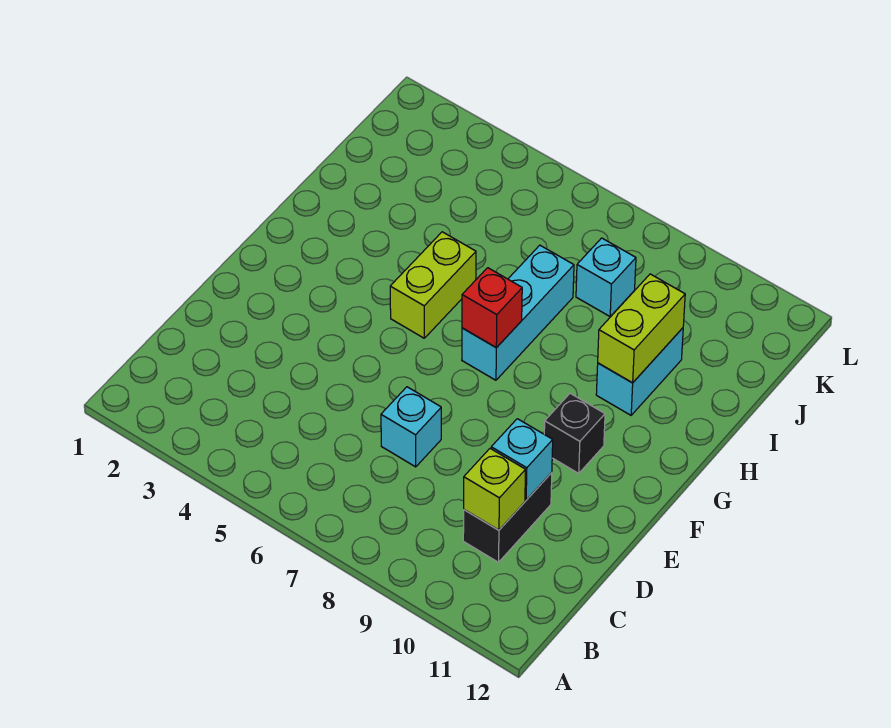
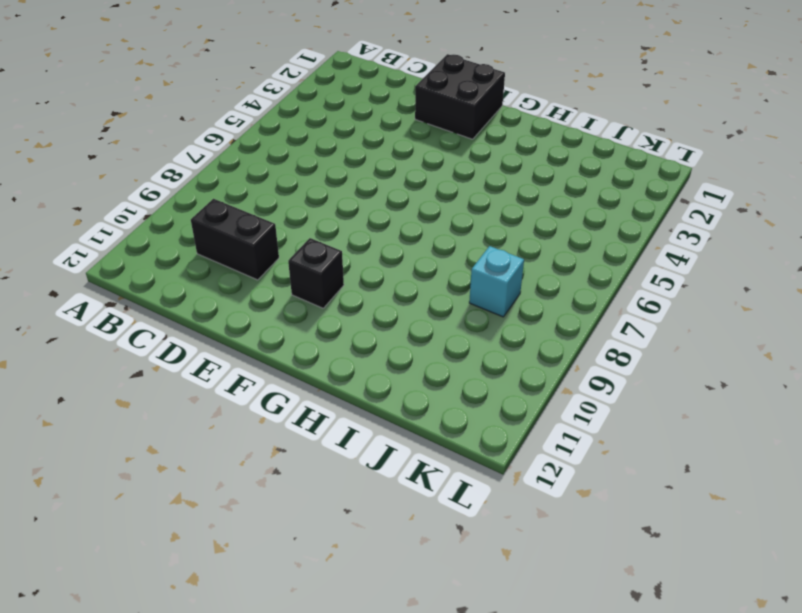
black brick E1:F2 level 1 -> none
none -> cyan brick D7 level 1
none -> lime brick G5:H5 level 1

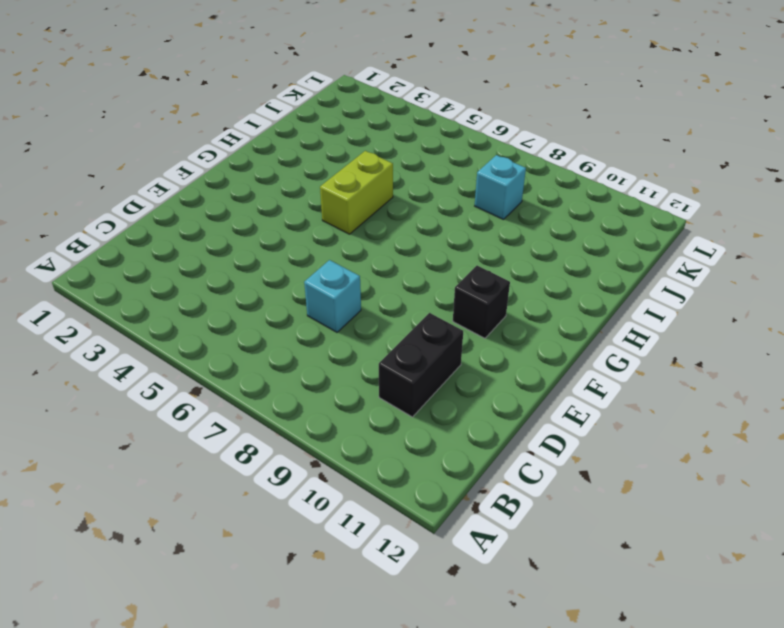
none -> cyan brick G7:I7 level 1
none -> cyan brick H10:I10 level 1

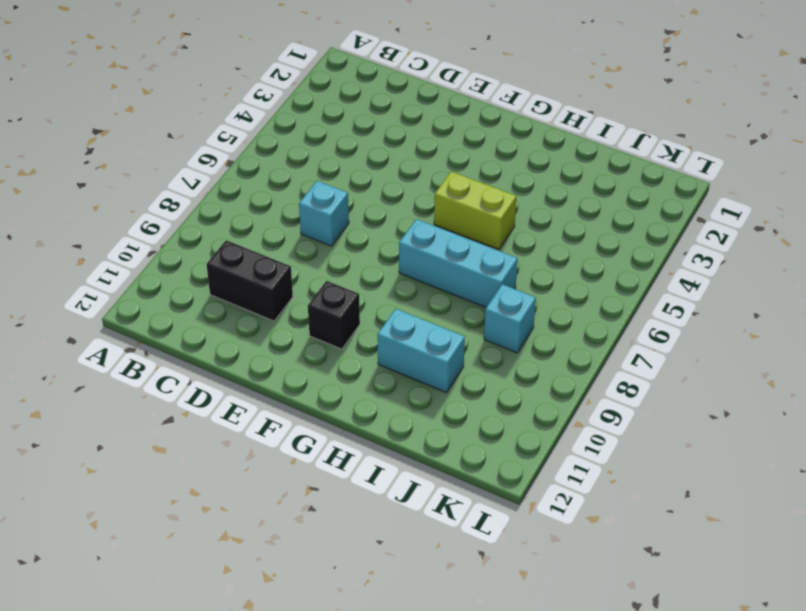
none -> lime brick C10 level 2
none -> cyan brick D10 level 2

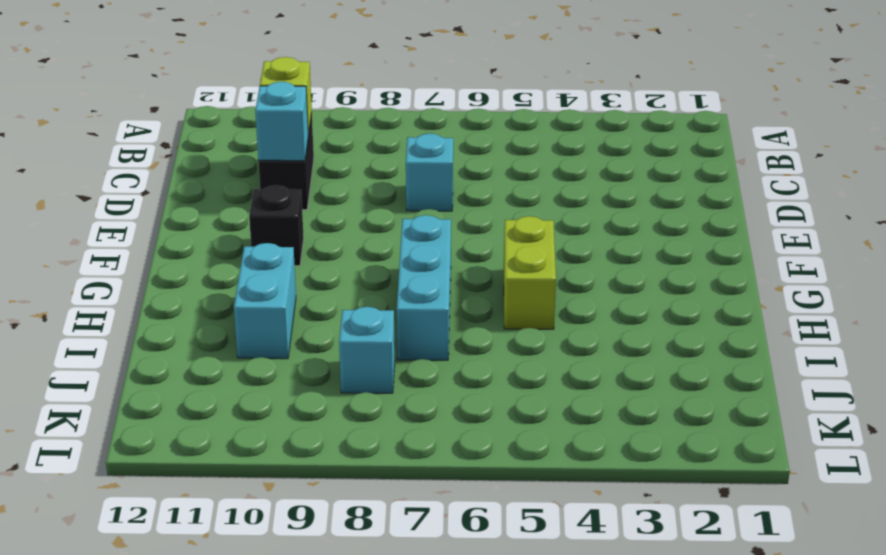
none -> red brick G7 level 2
none -> lime brick H10:I10 level 2

